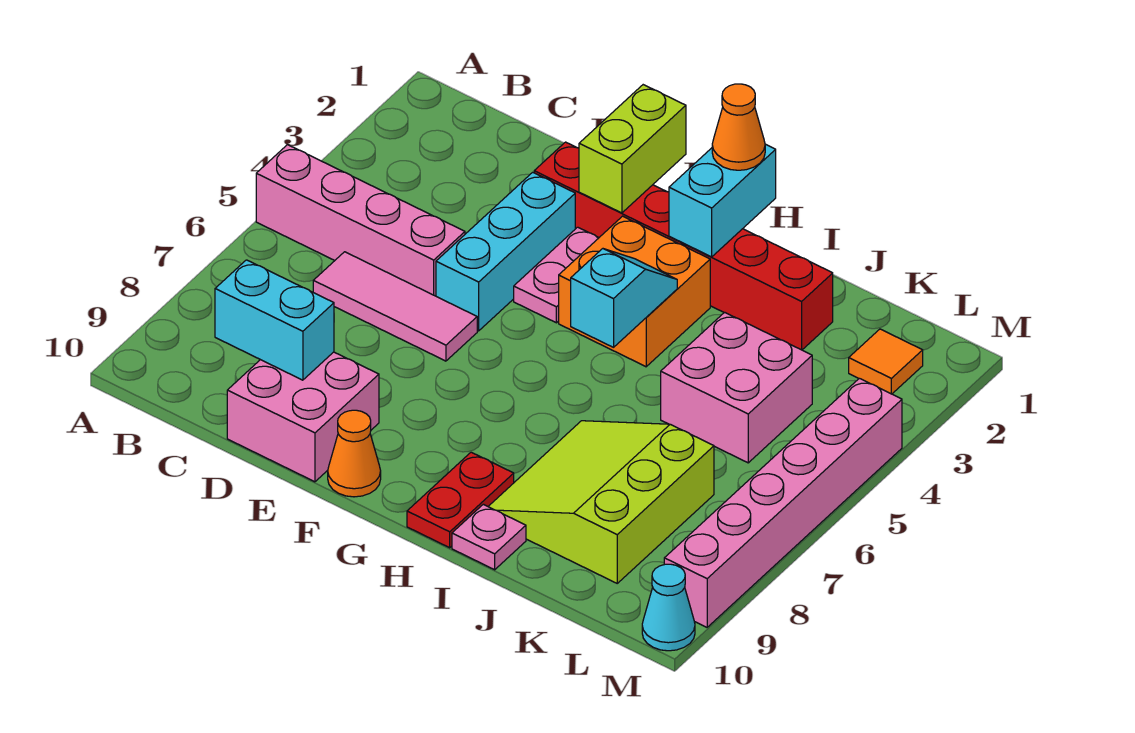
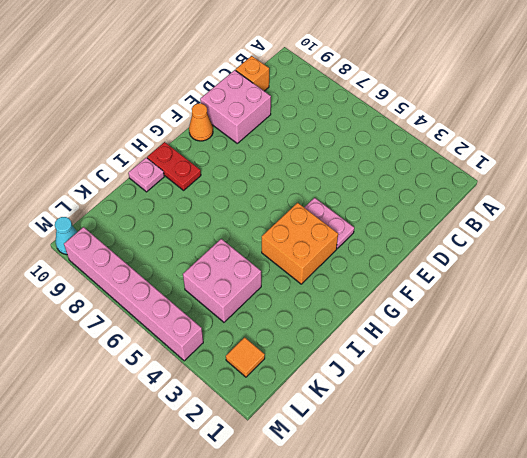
orange brick C10 level 1 -> none
none -> pink brick A5:D5 level 1
none -> pink tile C6:E6 level 1
none -> red brick E2:J2 level 1

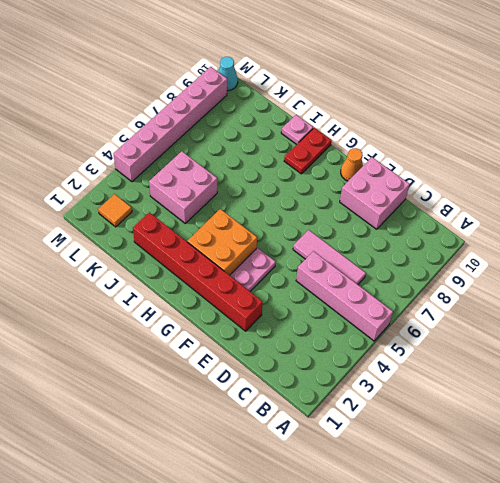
none -> cyan brick E3:E5 level 1
none -> lime slope I7:K9 level 1 top K
none -> cyan brick C9:D9 level 2

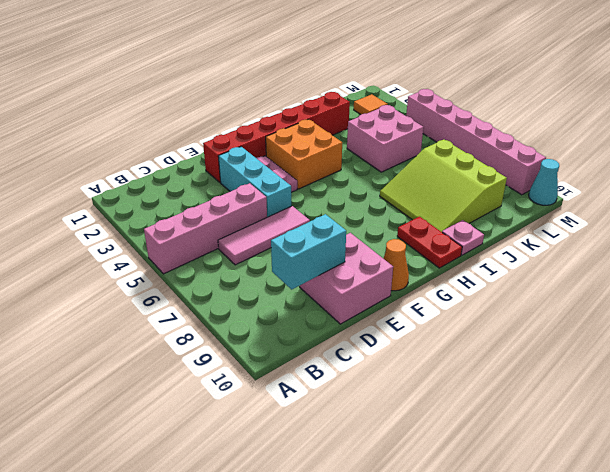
none -> lime brick F1:F2 level 2
none -> cyan brick H1:H2 level 2
none -> cyan slope H4:H5 level 2 top 5

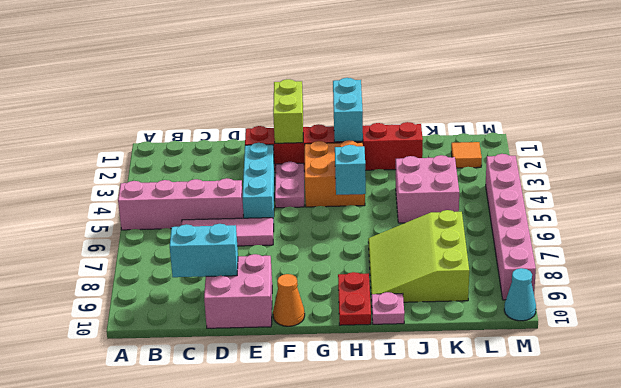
none -> orange cone H1 level 3

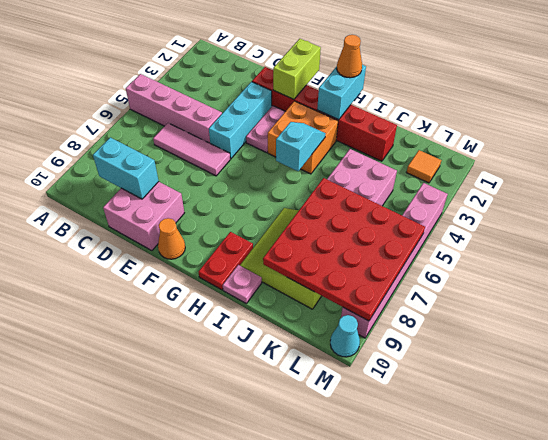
red plate J6:M9 level 2 -> none

